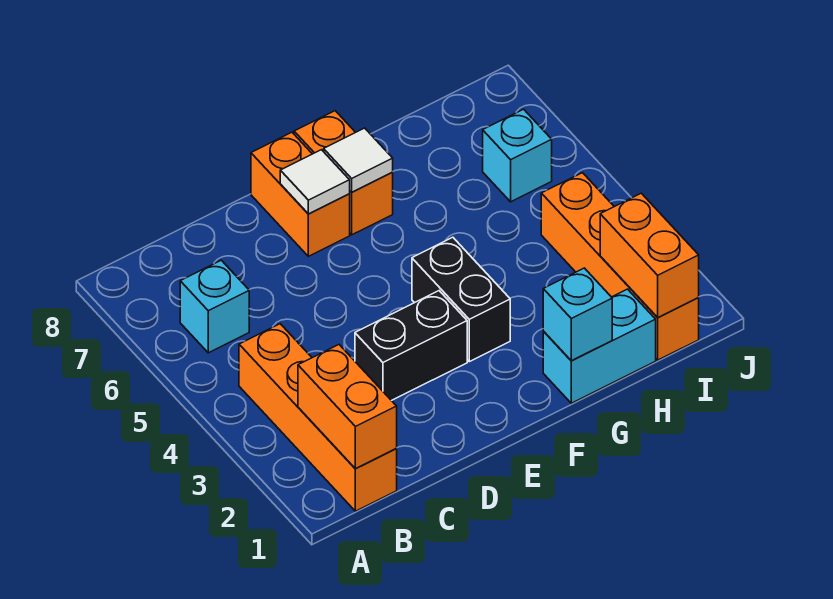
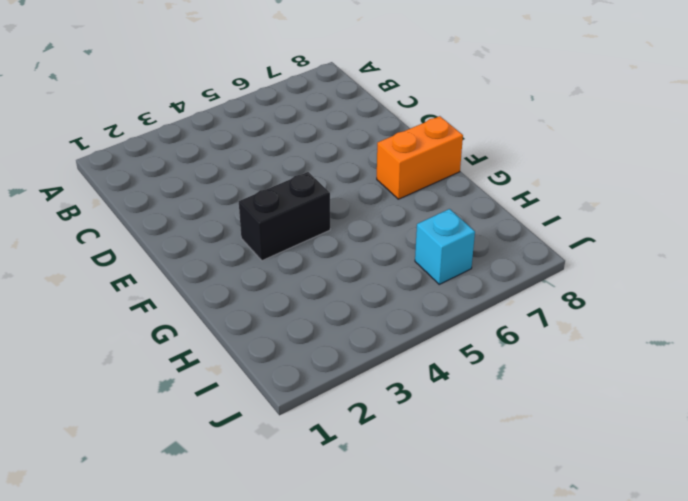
none -> orange brick B1:B4 level 1
none -> cyan brick B6 level 1
none -> black brick D3:E3 level 1

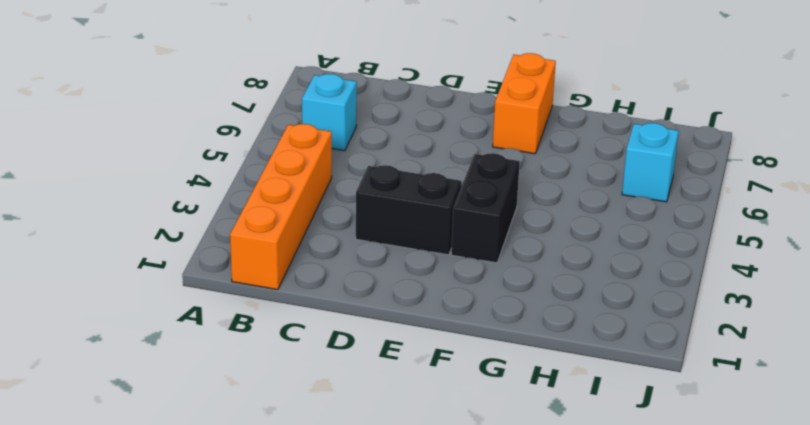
none -> orange brick E7:E8 level 1
none -> cyan brick G1:H1 level 1
none -> orange brick I1:I4 level 1

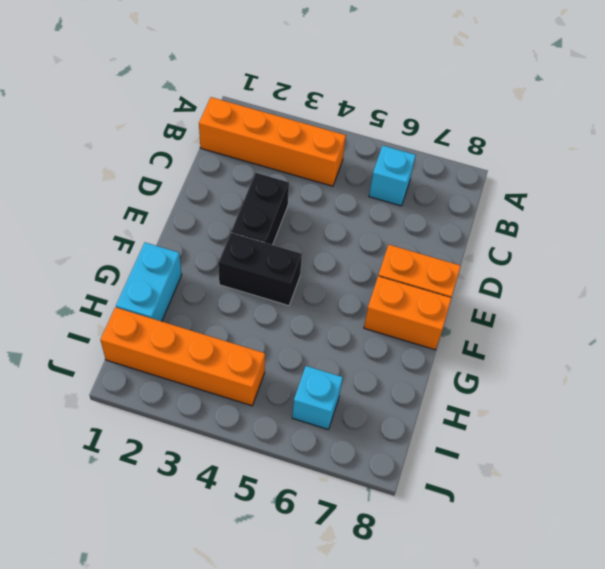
none -> orange brick B1:B2 level 2
none -> white tile E7 level 2
none -> white tile F7 level 2

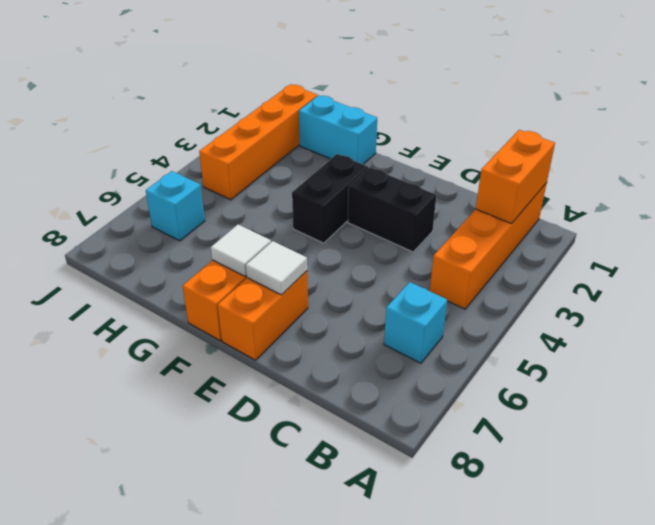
none -> cyan brick G1 level 2
none -> orange brick I1:I2 level 2

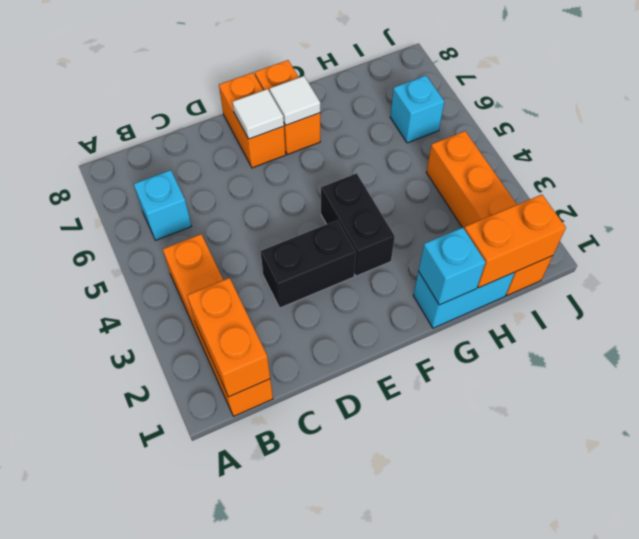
orange brick H1:I1 level 2 -> orange brick I1:I2 level 2

